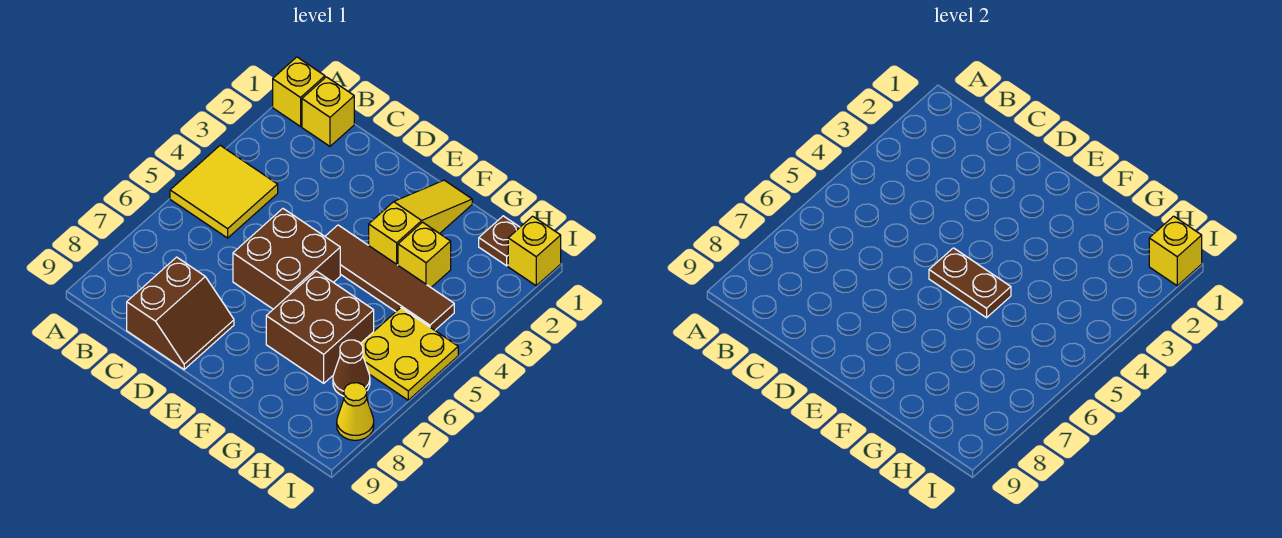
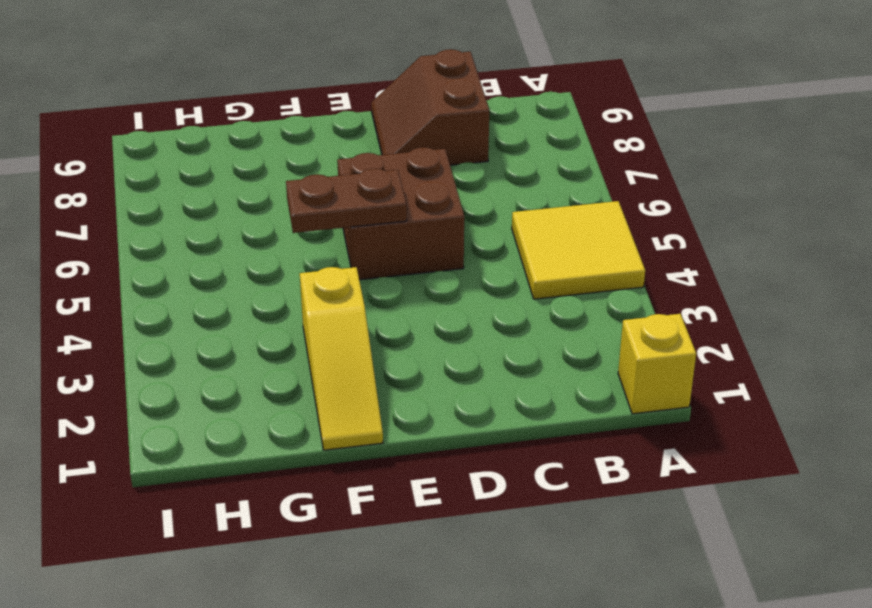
none -> yellow brick B1 level 1
none -> brown tile E4:H4 level 1
none -> brown brick F6:G7 level 1

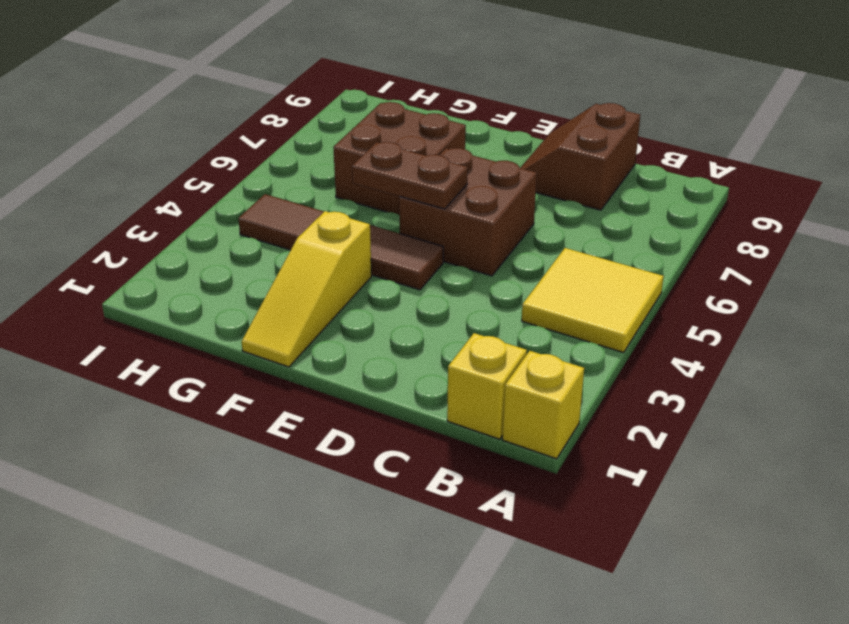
none -> yellow brick G3 level 1
none -> brown plate H1 level 1
none -> yellow plate H5:I6 level 1

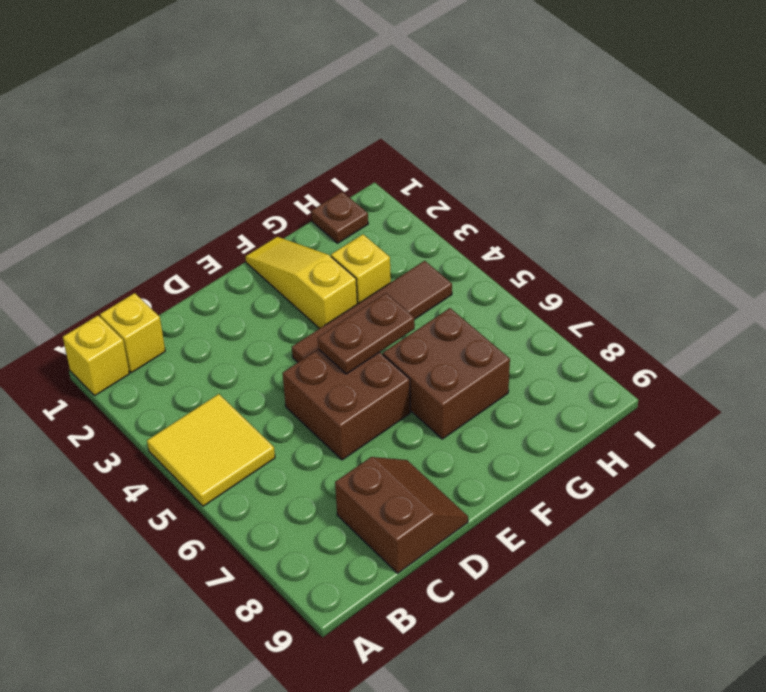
none -> yellow plate H5:I6 level 1
none -> brown cone H7 level 1
none -> yellow brick I1 level 1

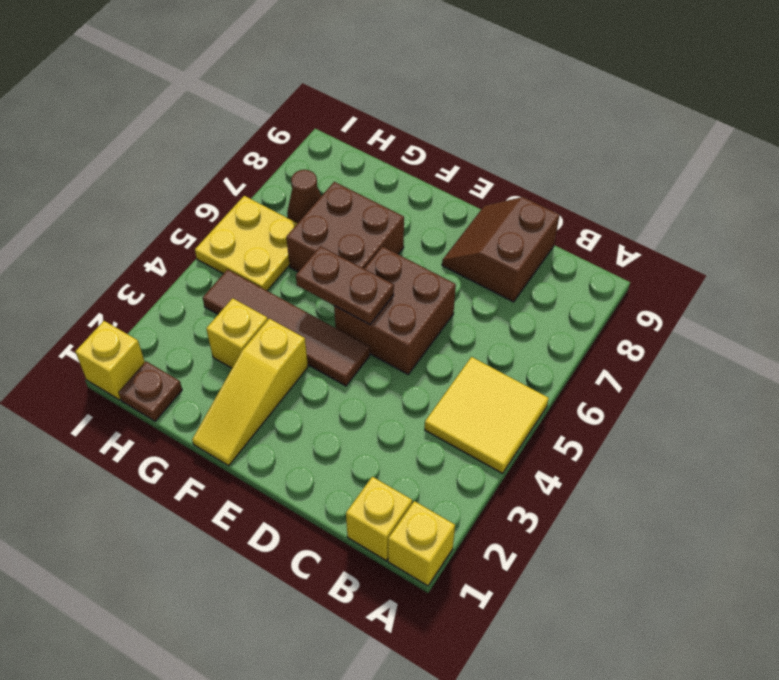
none -> yellow cone I8 level 1
none -> yellow brick I1 level 2

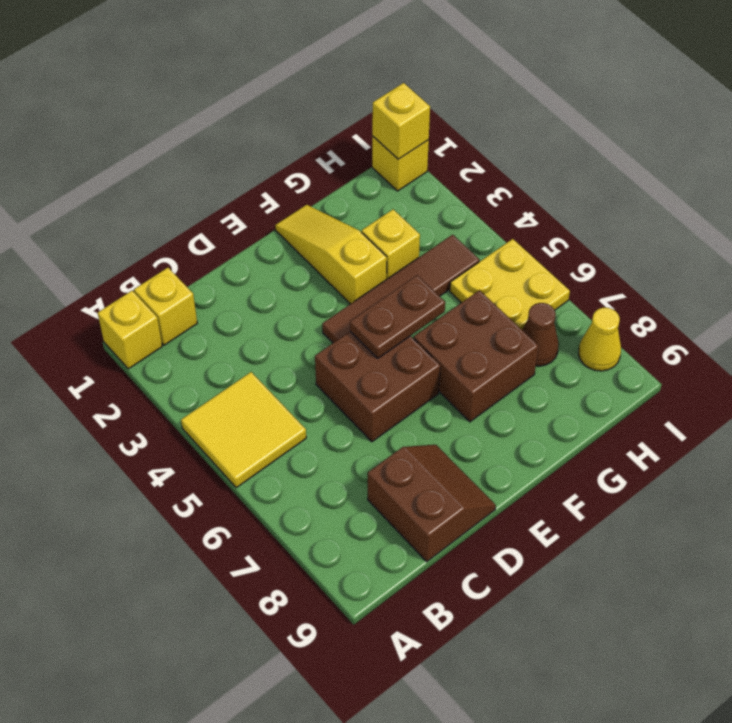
none -> brown plate H1 level 1

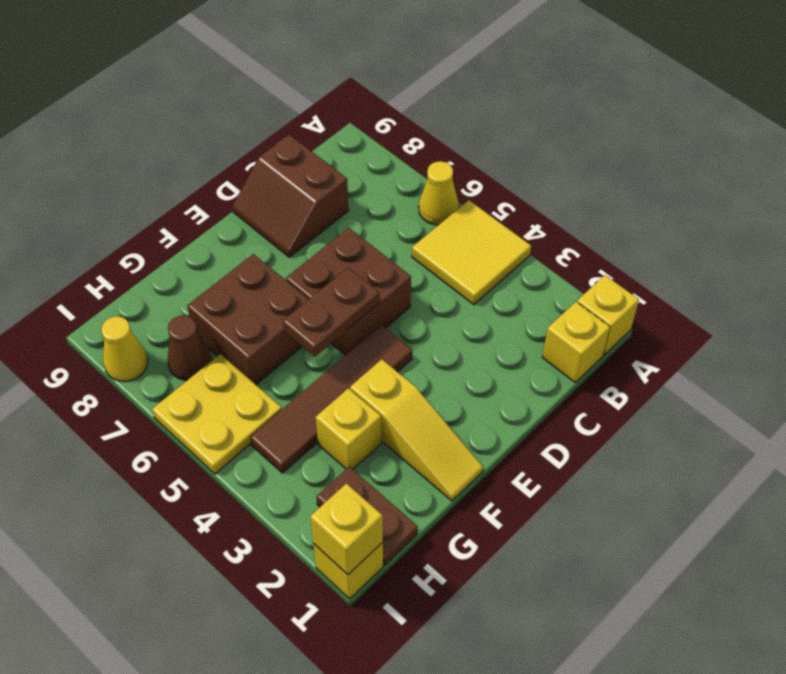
yellow cone A6 level 1 -> none
brown plate H1:H2 level 1 -> brown plate H1 level 1

